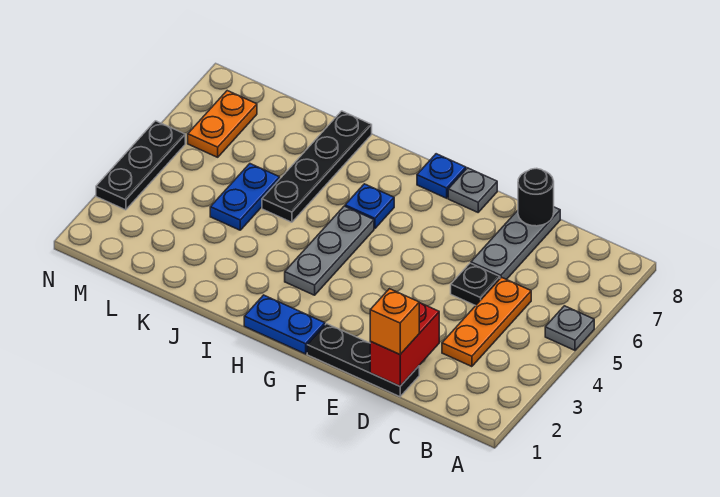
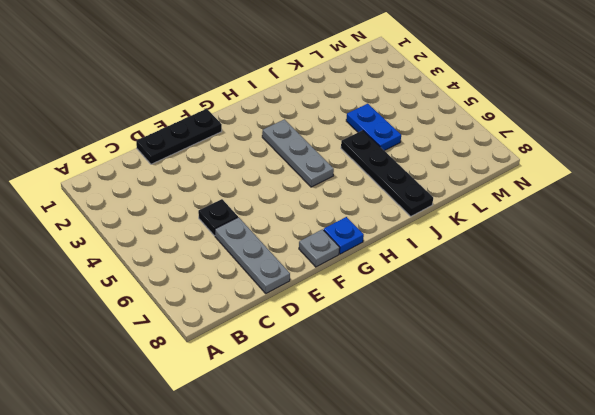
none -> grey plate A5 level 1
none -> orange plate C3:C5 level 1
none -> blue plate G1:H1 level 1

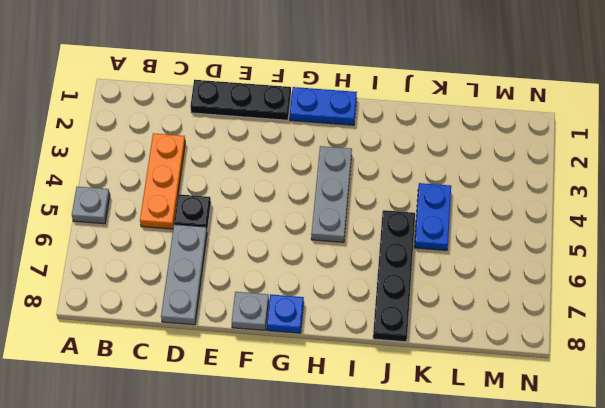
none -> blue plate H6 level 1
none -> orange plate M6:M7 level 1
none -> black plate N3:N5 level 1

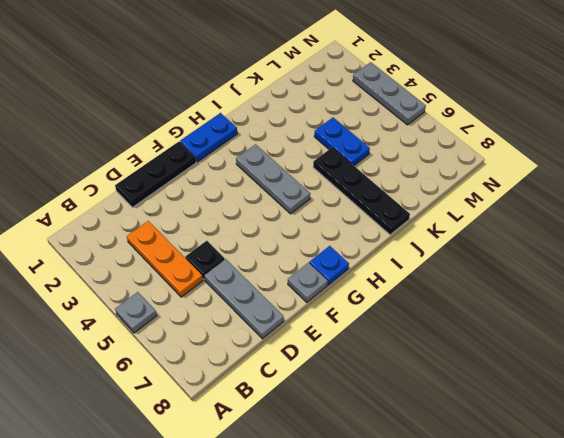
grey plate N3:N5 level 1 -> black plate N3:N5 level 1
none -> blue plate H6 level 1
none -> orange plate M6:M7 level 1
none -> red brick D1:D2 level 2

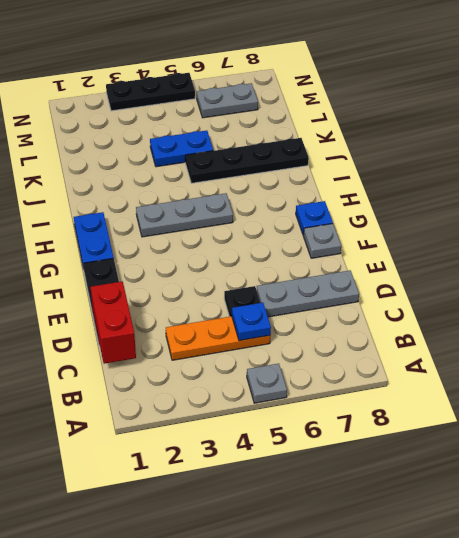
red brick C1:D1 level 2 -> red brick D1:D2 level 2
blue plate C5 level 2 -> blue plate H6 level 1
grey plate M6:M7 level 1 -> orange plate M6:M7 level 1
none -> black round brick D8 level 2
none -> orange brick D1 level 3

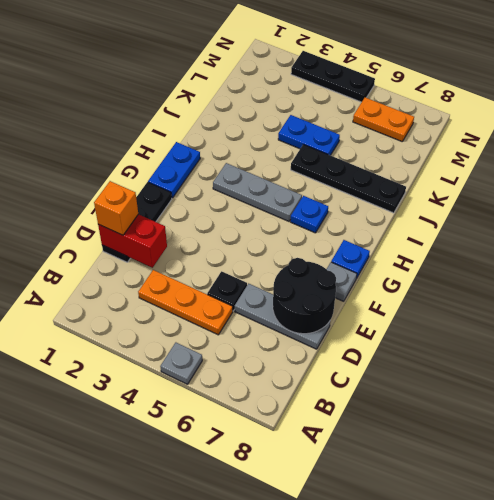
black round brick D7:E8 level 2 -> black round brick D8 level 2

